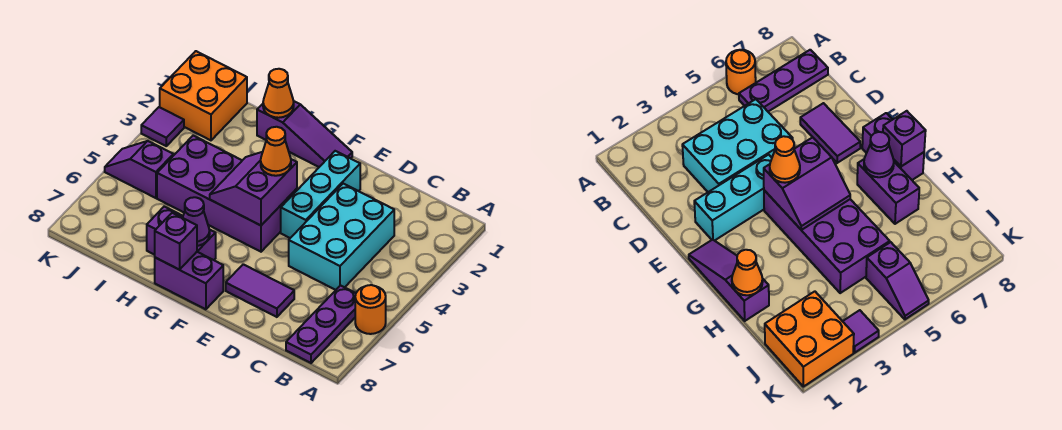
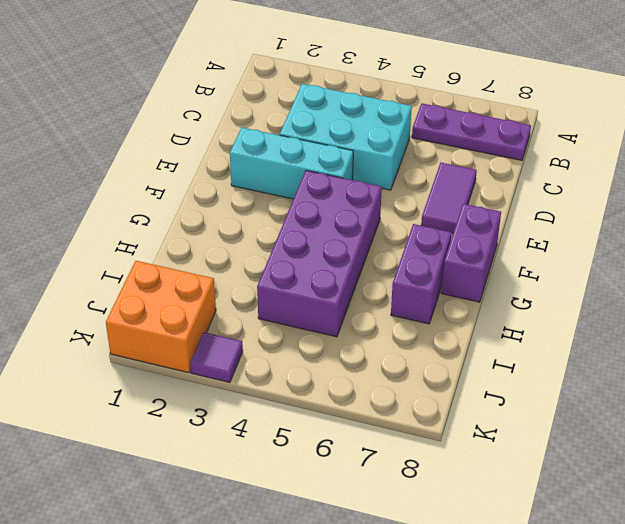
none -> orange round brick A6 level 1
none -> purple slope F1:H1 level 1 top H
none -> purple slope J5:K5 level 1 top J

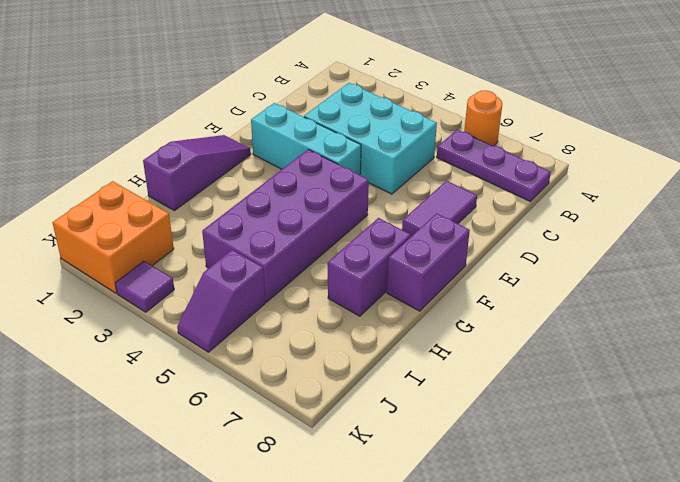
none -> purple slope F4:G5 level 2 top F
none -> purple cone G7 level 2
none -> purple brick G8 level 2

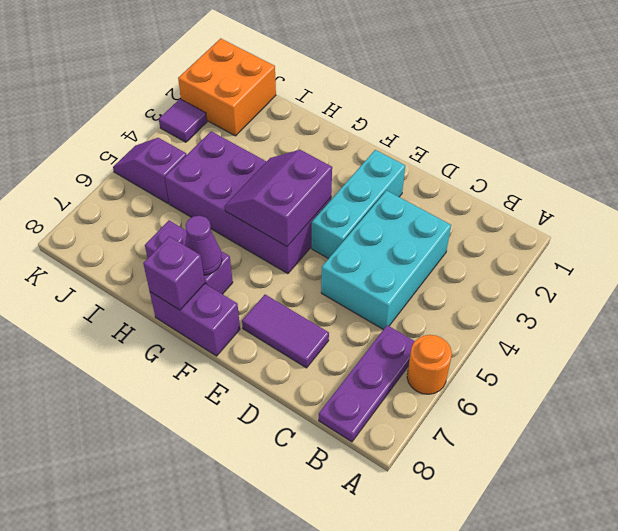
none -> purple slope F1:H1 level 1 top H
none -> orange cone H1 level 2
none -> orange cone F4 level 3

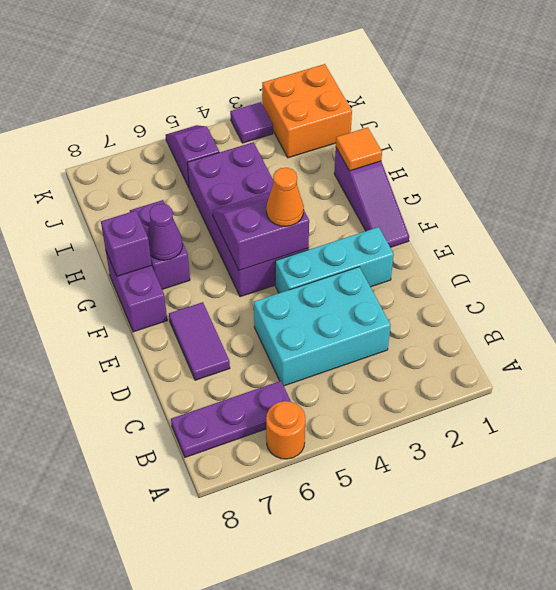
orange tile H1 level 2 -> orange cone H1 level 2

